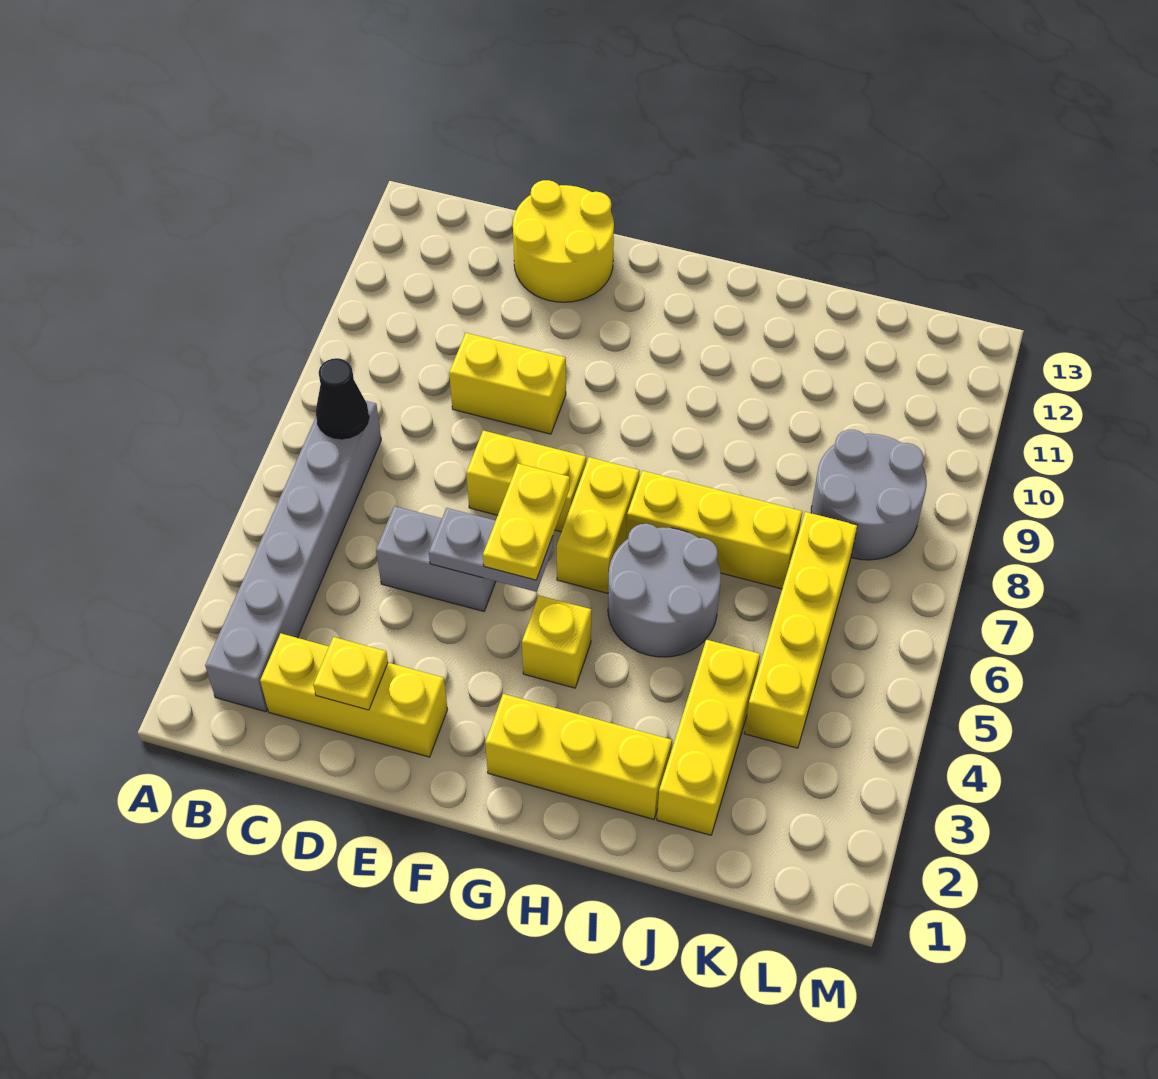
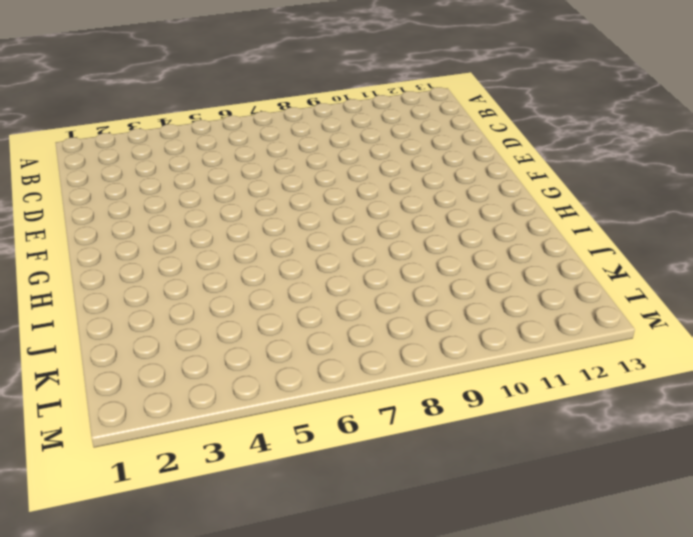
none -> grey brick B2:B7 level 1
none -> yellow brick C2:E2 level 1
none -> grey brick D5:E5 level 1

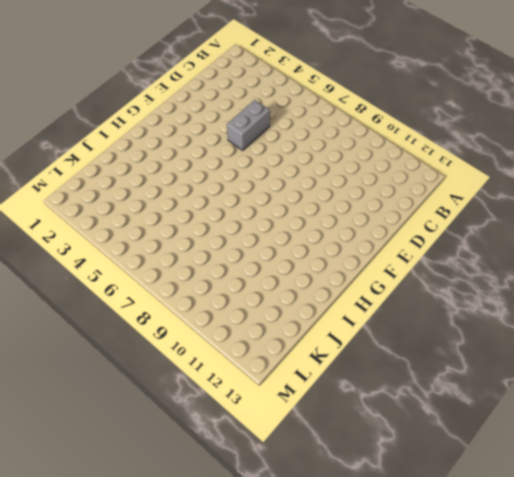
none -> grey brick B2:B7 level 1
none -> yellow brick C2:E2 level 1
none -> yellow brick D9:E9 level 1

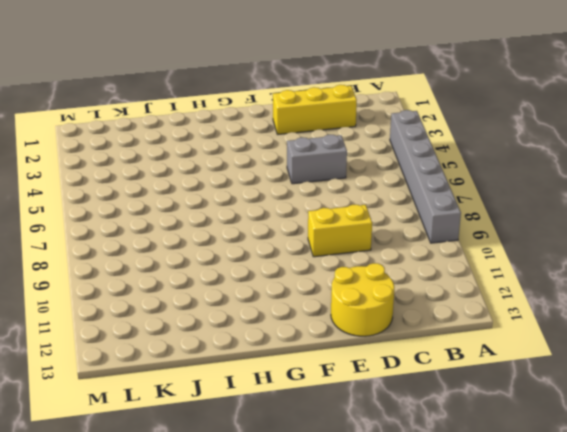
grey brick A4:A9 level 1 -> grey brick B2:B7 level 1
none -> yellow brick E7:F7 level 1
none -> yellow brick G2:I2 level 1
none -> yellow brick G4 level 1

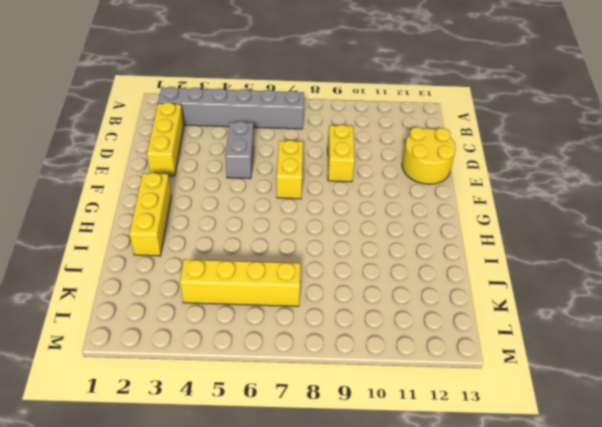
none -> yellow brick G4 level 1
none -> yellow brick G6:G7 level 1
none -> grey round brick H5:I6 level 1

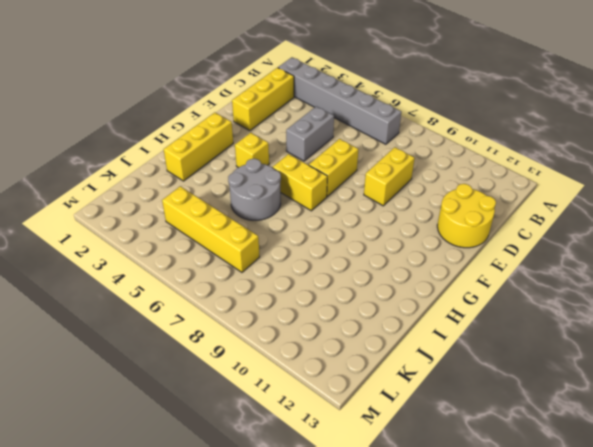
none -> yellow brick H7:J7 level 1
none -> yellow brick J2:J4 level 1
none -> grey round brick K8:L9 level 1

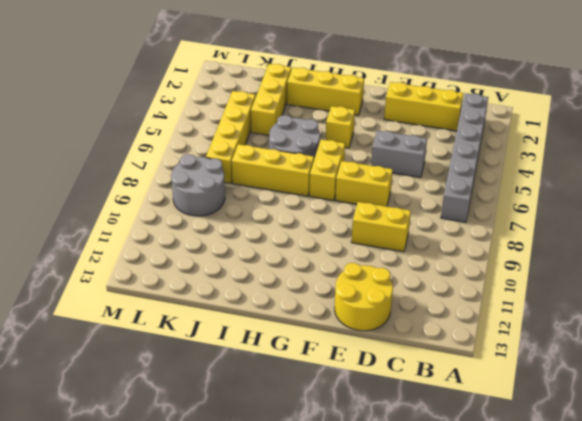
none -> black cone B7 level 2
none -> yellow plate D2 level 2
none -> grey plate E5:F5 level 2

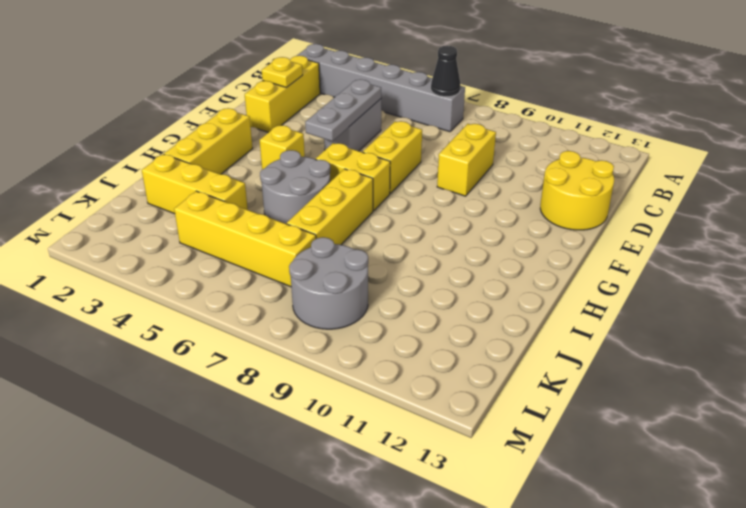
grey plate D5:F5 level 2 -> grey plate E5:F5 level 2
none -> yellow plate F5:F6 level 3

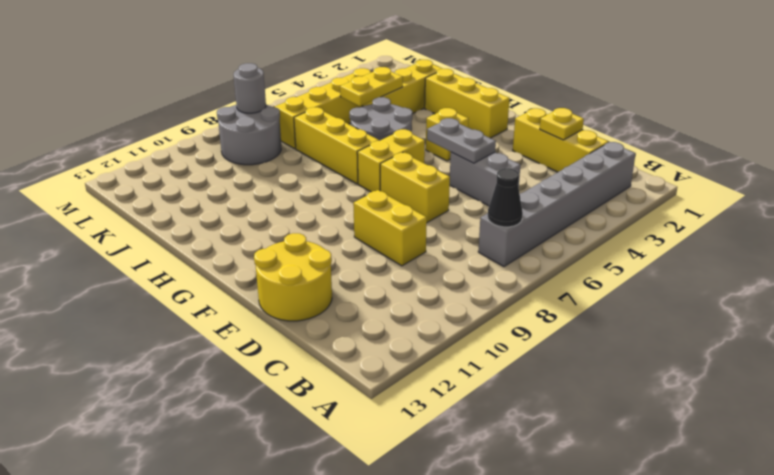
yellow plate J4:J5 level 2 -> yellow plate F5:F6 level 3
grey round brick L8 level 2 -> none

